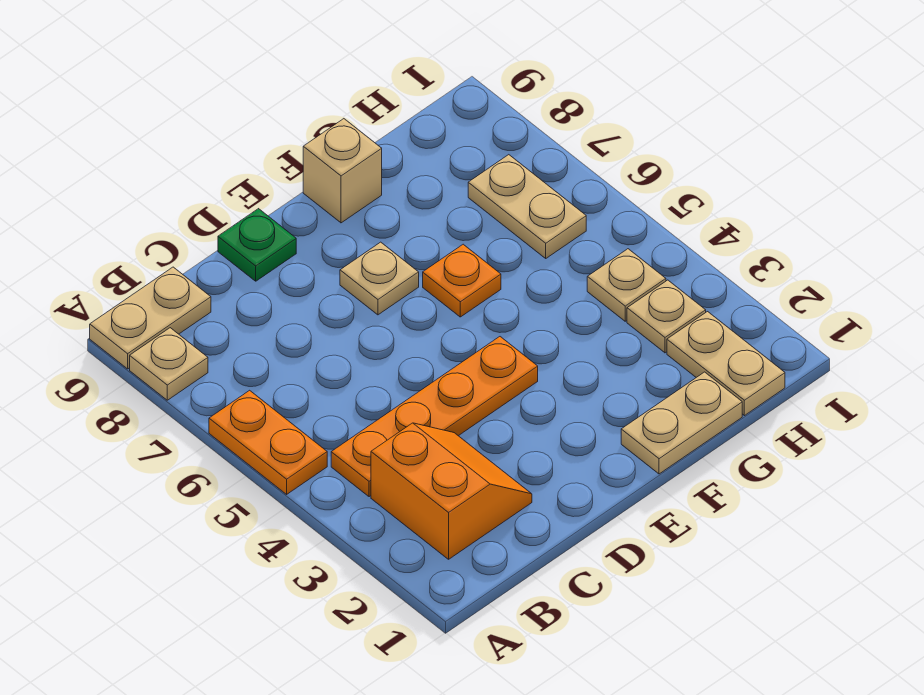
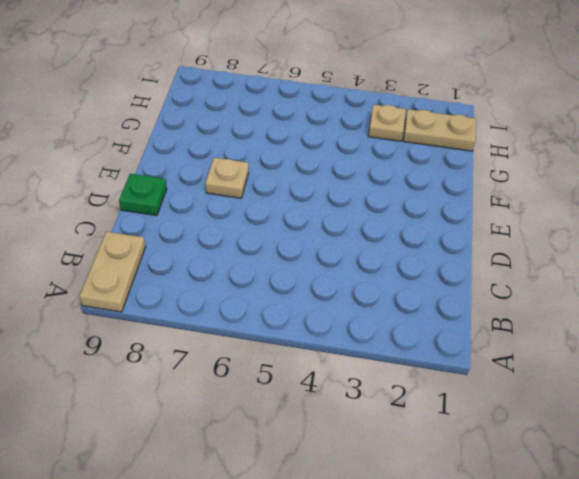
none -> orange plate A5:A6 level 1
none -> tan plate A8 level 1
none -> orange slope B2:C3 level 1 top B

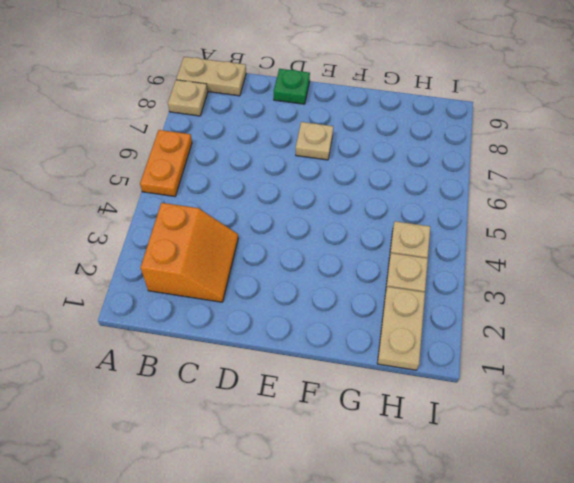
none -> orange plate B4:E4 level 1
none -> tan plate F1:G1 level 1
none -> orange plate F6 level 1

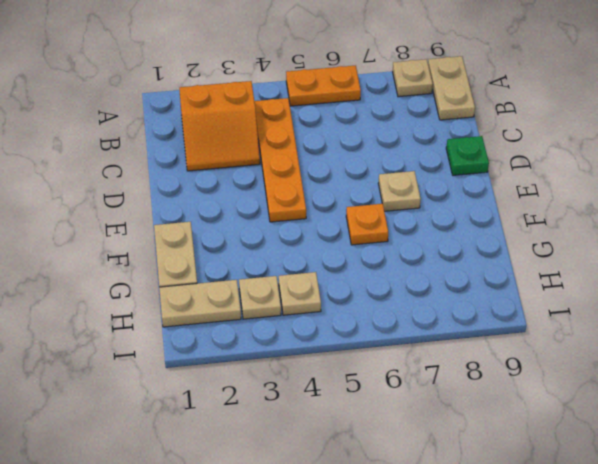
none -> tan brick F9 level 1
none -> tan plate H6:H7 level 1

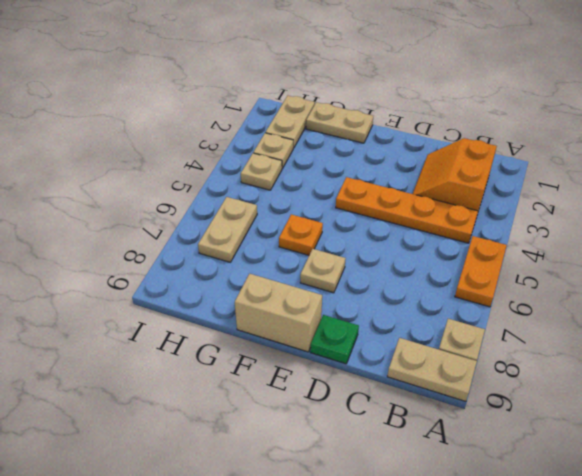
tan brick E9:F9 level 1 -> tan brick F9 level 1

